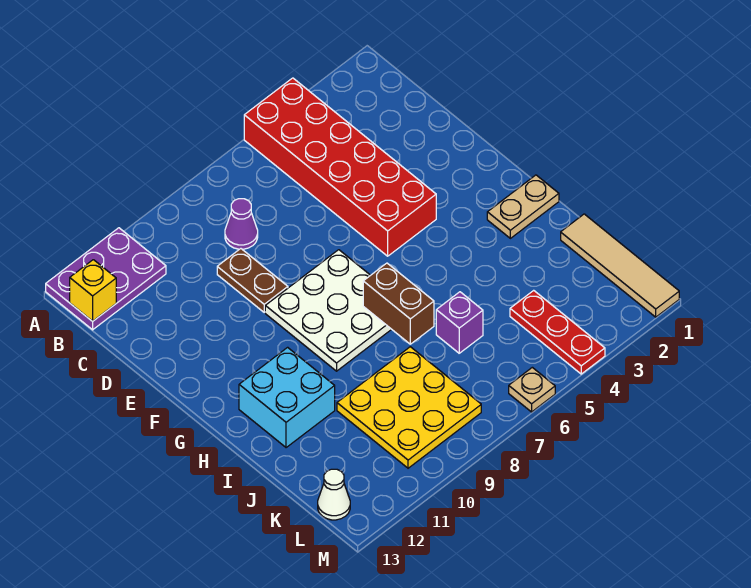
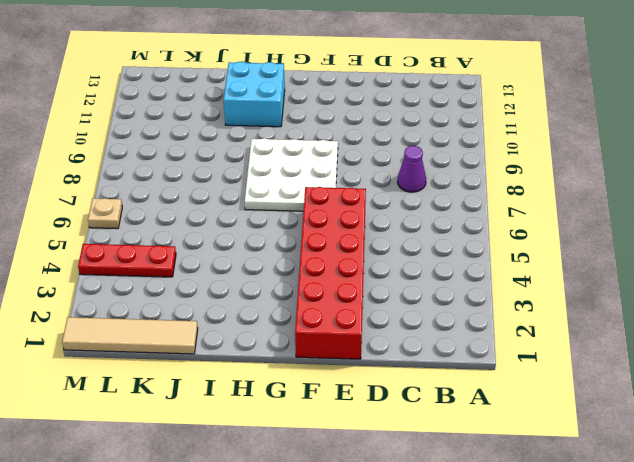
red brick E1:F6 level 1 -> red brick A4:F5 level 1
none -> purple plate A11:B13 level 1
none -> brown plate D9:E9 level 1
none -> tan plate H1:H2 level 1

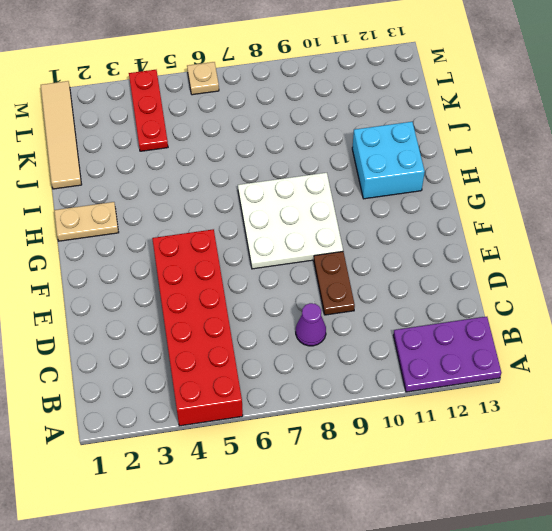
none -> purple brick J6 level 1
none -> yellow plate J8:L10 level 1
none -> white cone L13 level 1

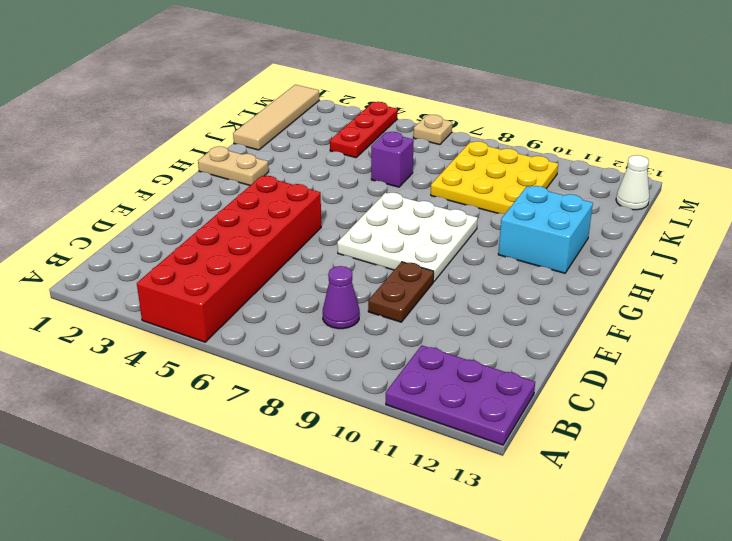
none -> yellow brick B13 level 2
none -> brown brick H7:I7 level 2

